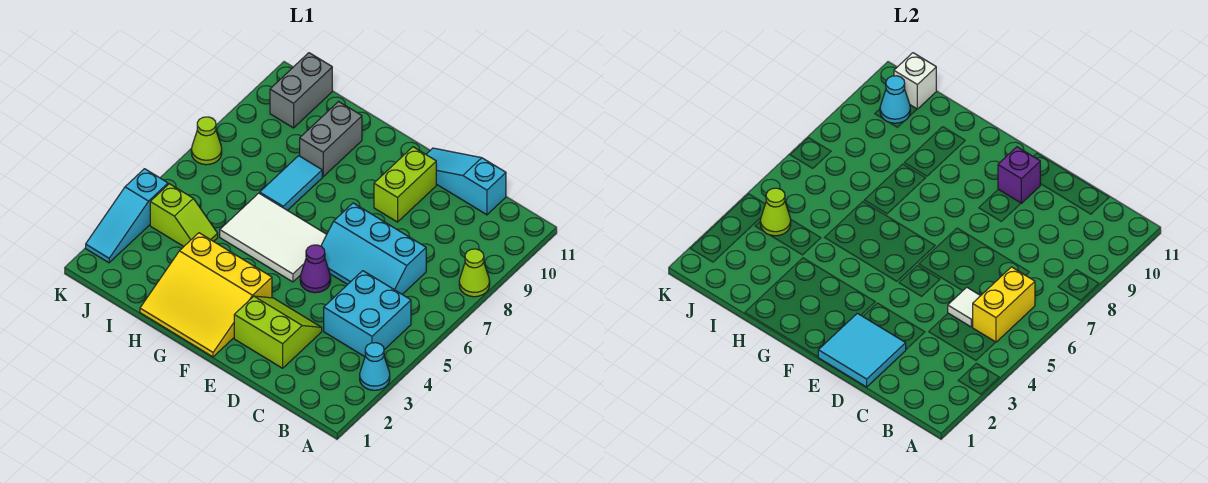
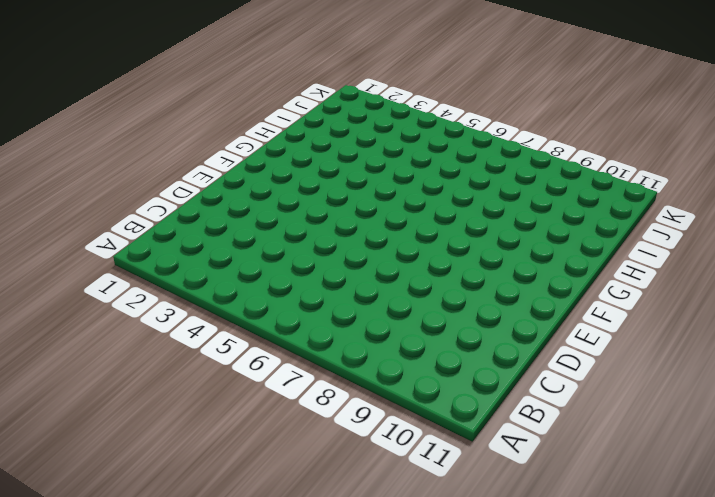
none -> cyan cone A3 level 1
none -> lime cone A8 level 1
none -> cyan brick B4:C5 level 1

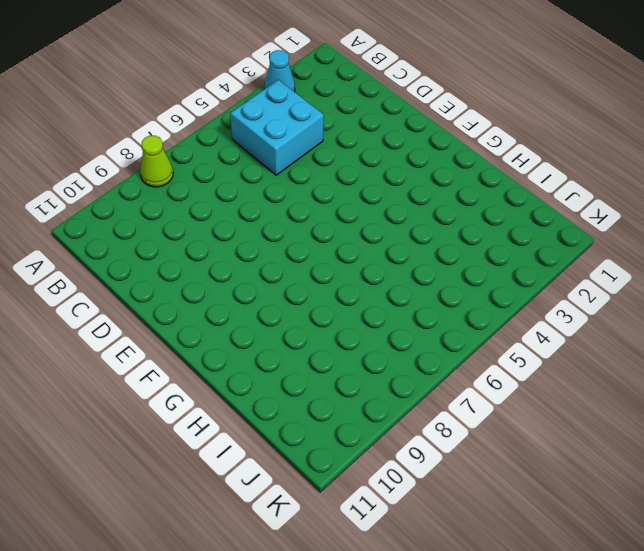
none -> cyan slope C6:E7 level 1 top 7
none -> cyan slope C11:E11 level 1 top C
none -> lime slope D2:E3 level 1 top 2

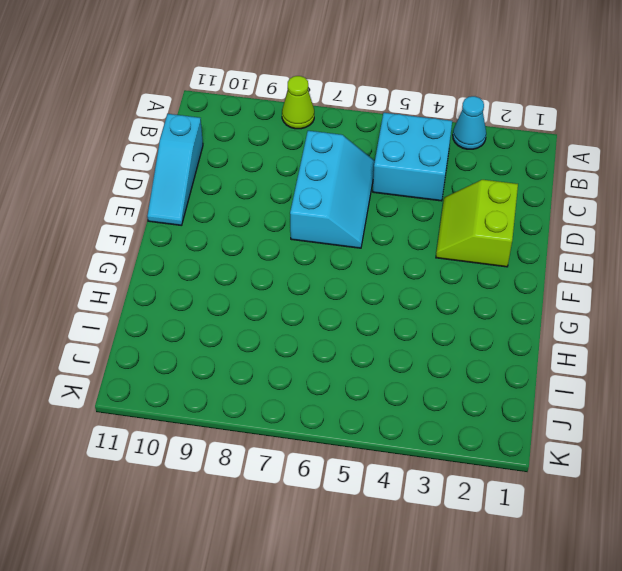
none -> purple cone E5 level 1
none -> lime brick E9:E10 level 1
none -> yellow slope F1:H3 level 1 top 3

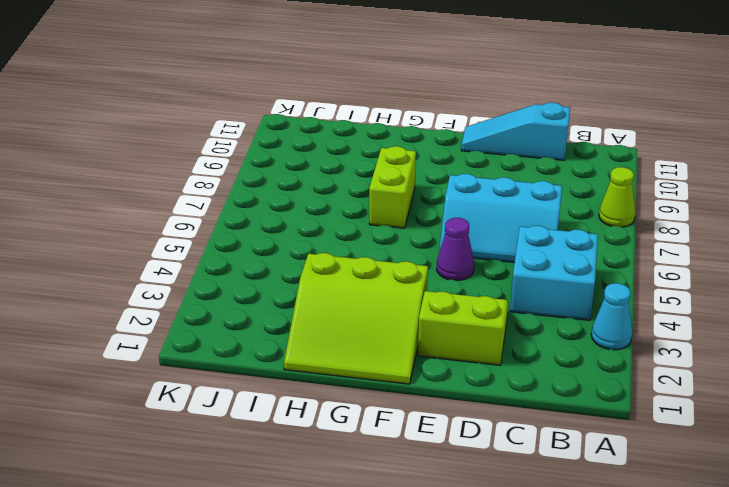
lime slope F1:H3 level 1 top 3 -> yellow slope F1:H3 level 1 top 3
lime brick G7:G8 level 1 -> lime brick E9:E10 level 1
none -> white tile F5:H6 level 1
none -> cyan tile H7:H8 level 1
none -> grey brick H9:H10 level 1

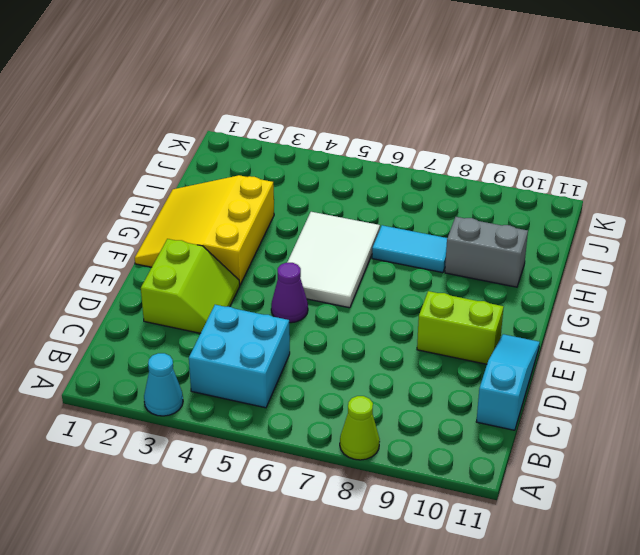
none -> cyan slope C6:E7 level 1 top 7
none -> lime slope I4:J4 level 1 top J
none -> grey brick J10:J11 level 1

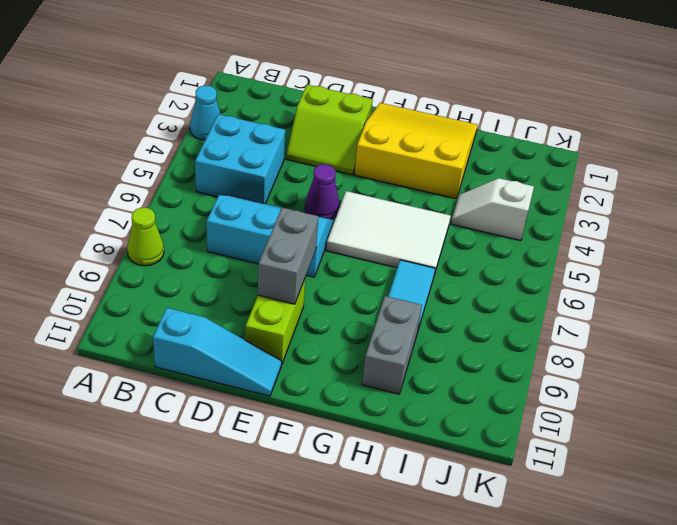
grey brick E8:E9 level 2 -> grey brick J10:J11 level 1
white slope I4:J4 level 1 top J -> lime slope I4:J4 level 1 top J
none -> cyan slope K2:K4 level 1 top 4
none -> lime cone K7 level 1
none -> yellow brick B5:B6 level 2

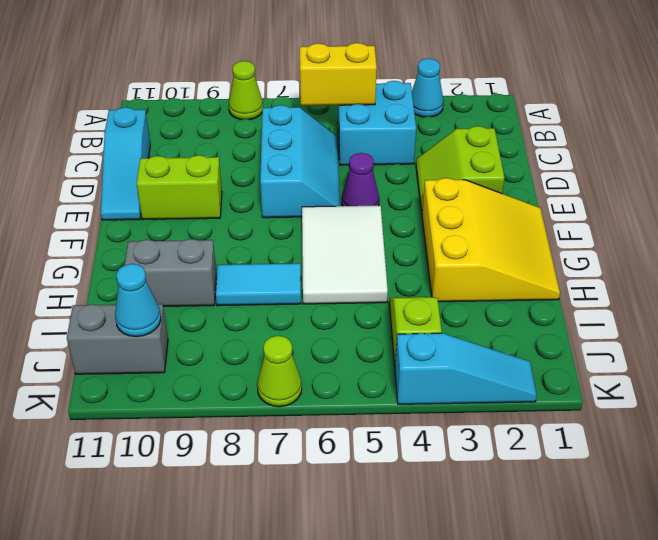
none -> white tile C5 level 2
none -> cyan tile D1:E2 level 2
none -> purple brick E10 level 2

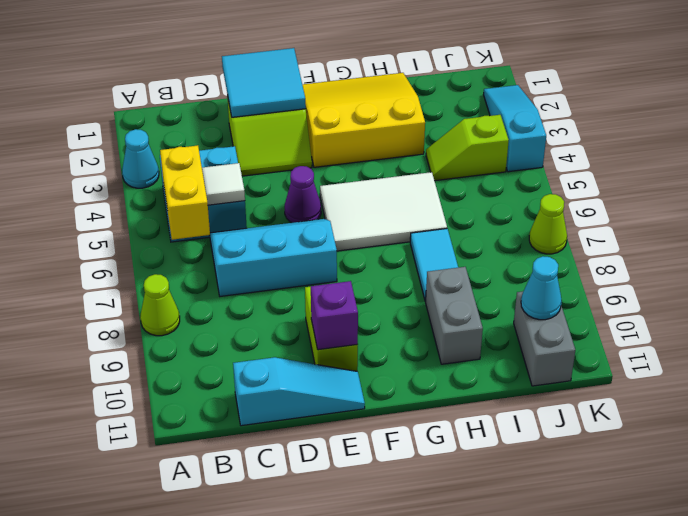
none -> lime cone J4 level 2
none -> white brick J11 level 2

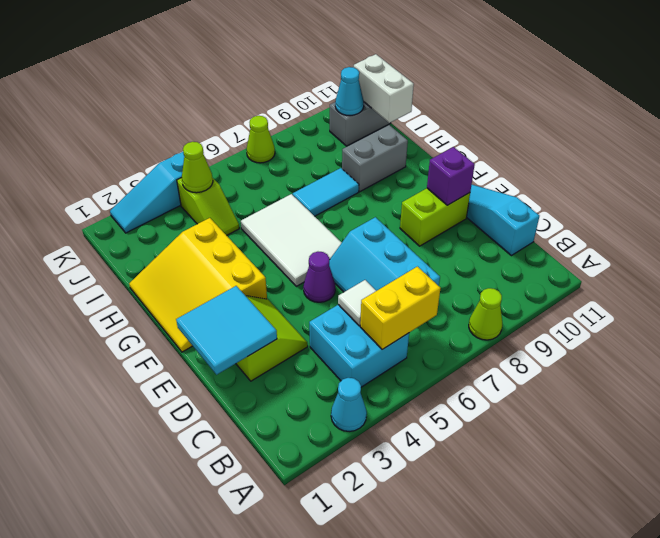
white brick I11:J11 level 2 -> white brick J11 level 2

